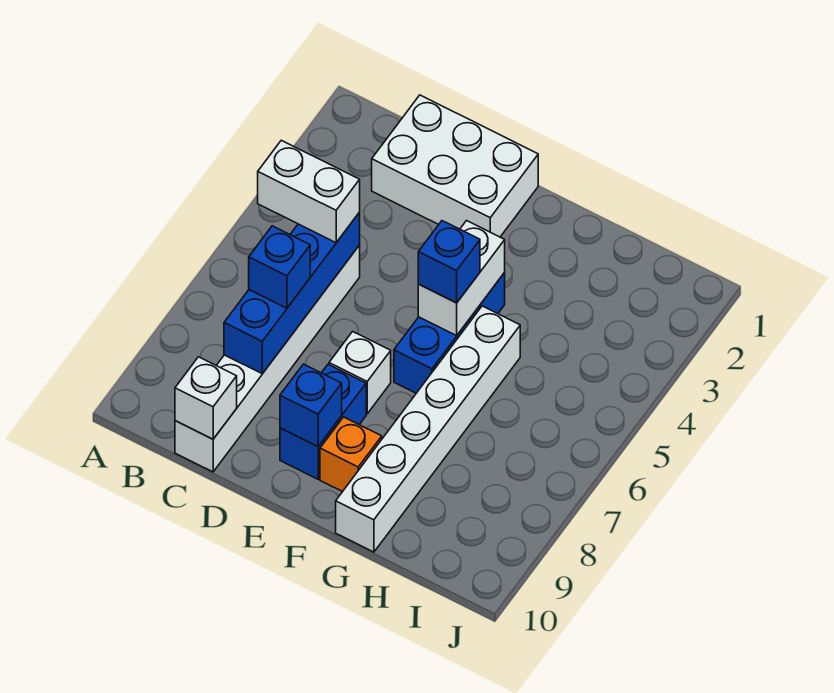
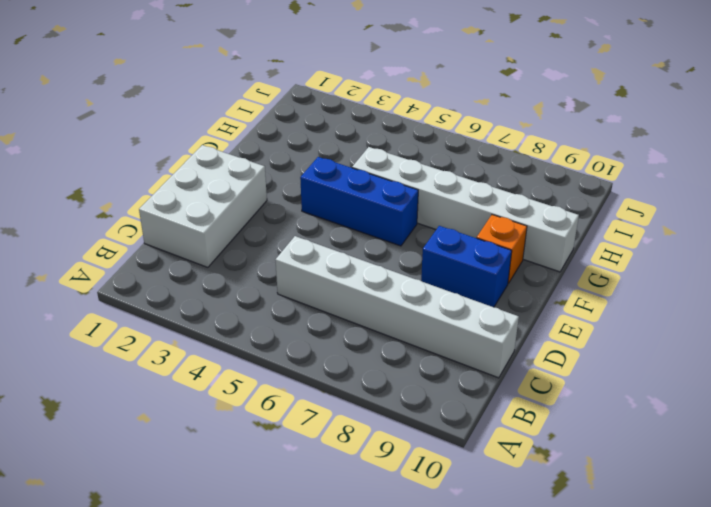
none -> white brick E7 level 1
none -> blue brick C5:C8 level 2
none -> white brick C10 level 2

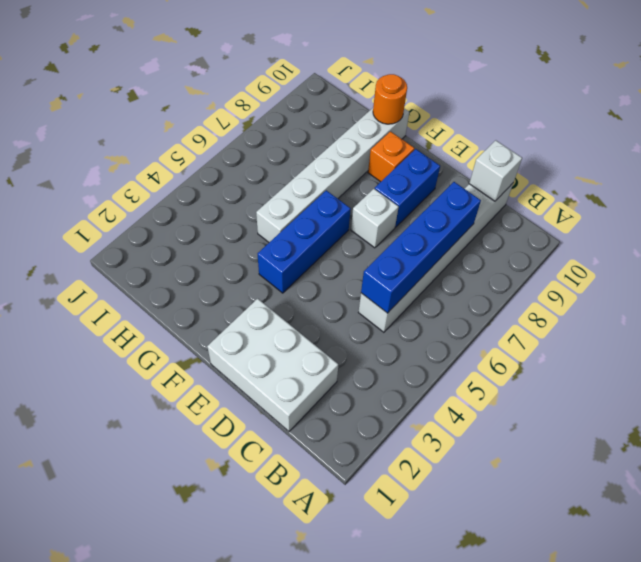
orange round brick G10 level 2 -> none
none -> blue brick E9 level 2
none -> white brick F4:F5 level 2
none -> white brick B5:C5 level 3

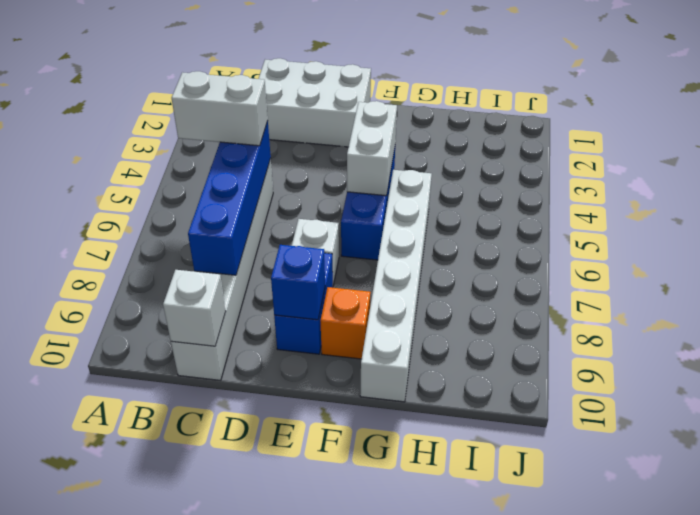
none -> blue brick C7 level 3
none -> blue brick F5 level 3

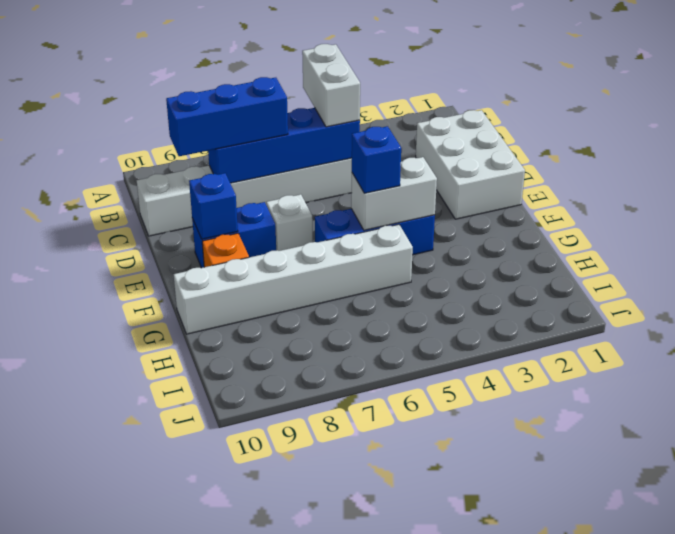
blue brick C7:C9 level 3 -> blue brick C7 level 3
none -> white brick C10 level 2

